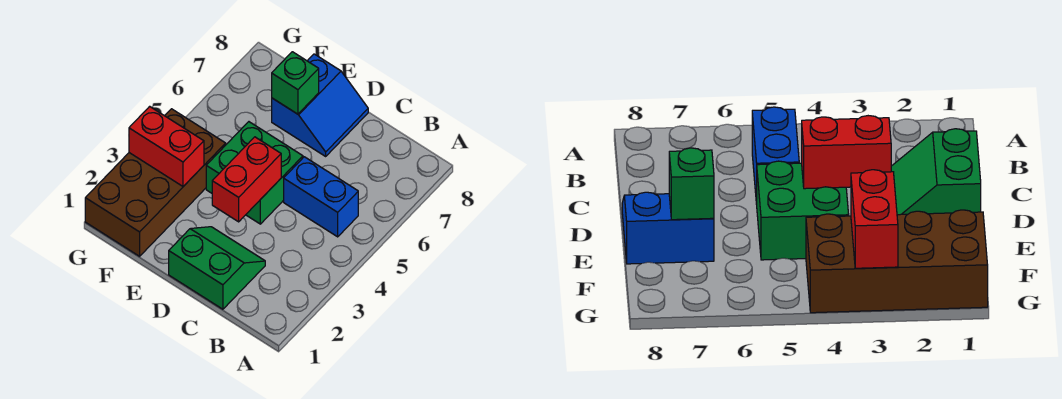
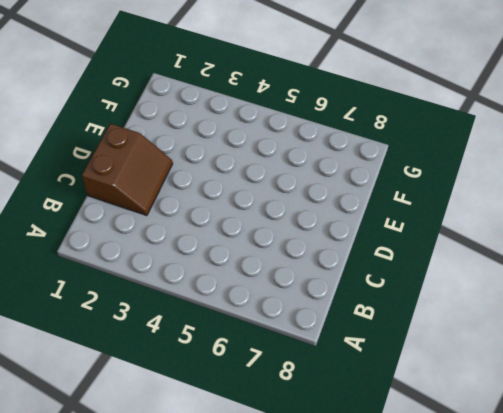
brown slope C1:D2 level 1 top 1 -> green slope C1:D2 level 1 top 1
none -> blue brick B5:C5 level 1
none -> green brick D4:E5 level 1

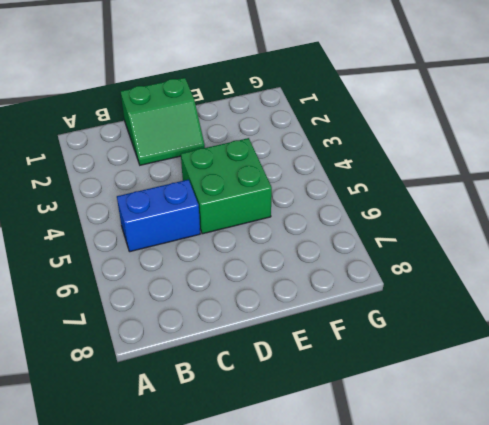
none -> blue slope D7:E8 level 1 top E
none -> brown brick F1:G4 level 1

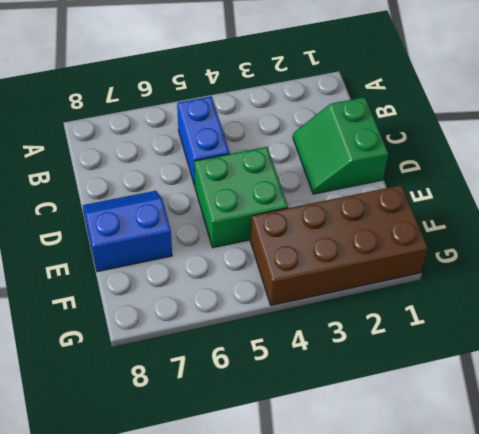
none -> red brick D3:D4 level 2
none -> green brick E7 level 2

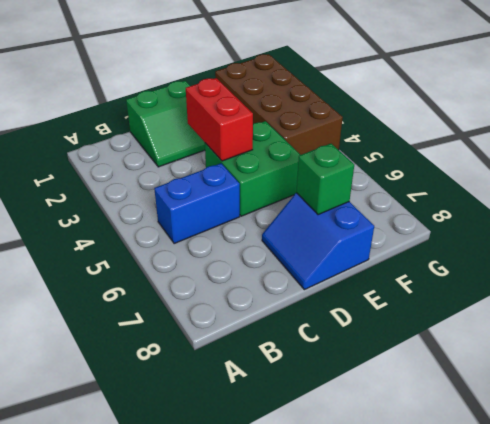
none -> red brick F3:G3 level 2

